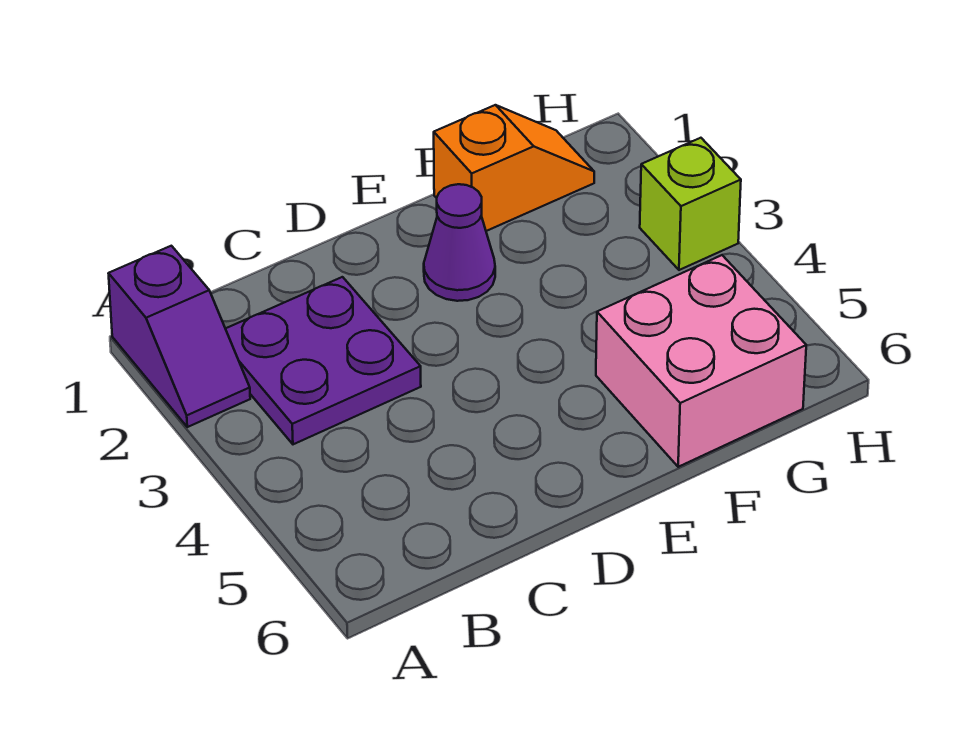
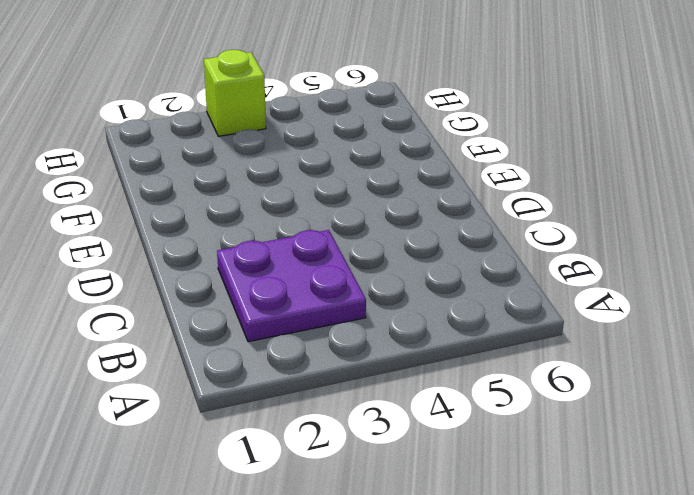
none -> purple slope A1:A2 level 1 top 1
none -> purple cone E2 level 1

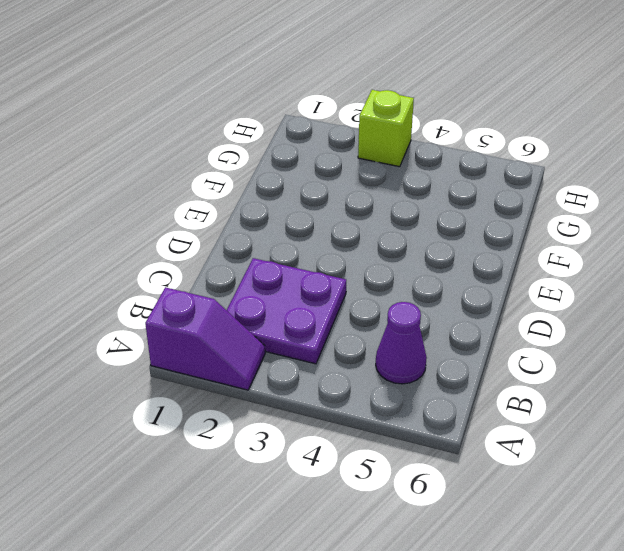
purple cone B5 level 1 -> purple cone E2 level 1
none -> orange slope F1:G1 level 1 top F
none -> pink brick F5:G6 level 1

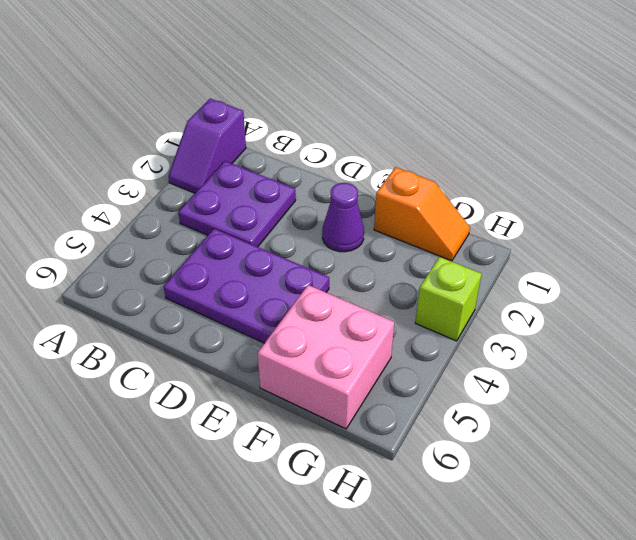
purple plate C4:E5 level 1 -> none

